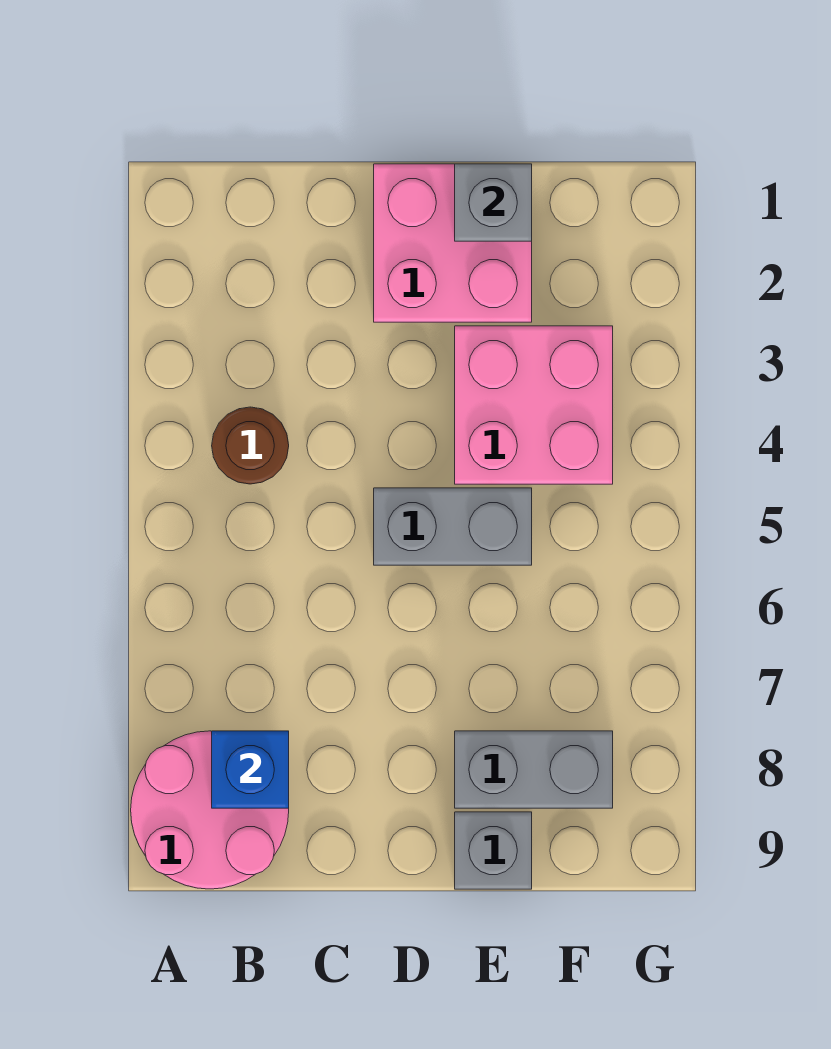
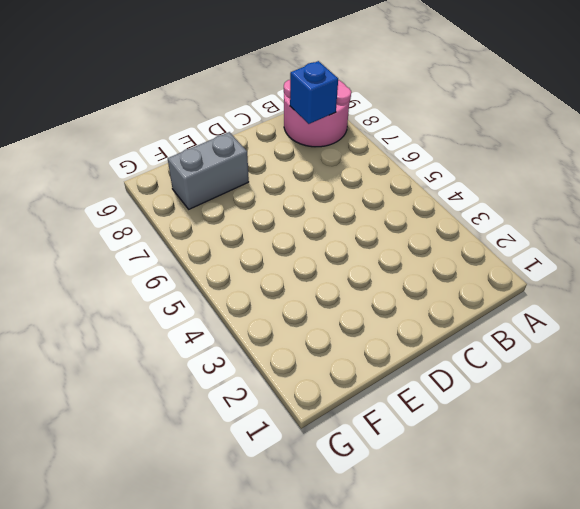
none -> brown round brick B4 level 1
none -> pink brick D1:E2 level 1

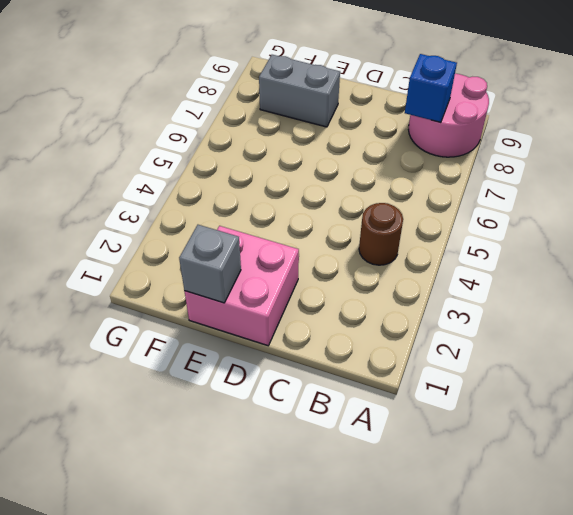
none -> grey brick D5:E5 level 1
none -> pink brick E3:F4 level 1

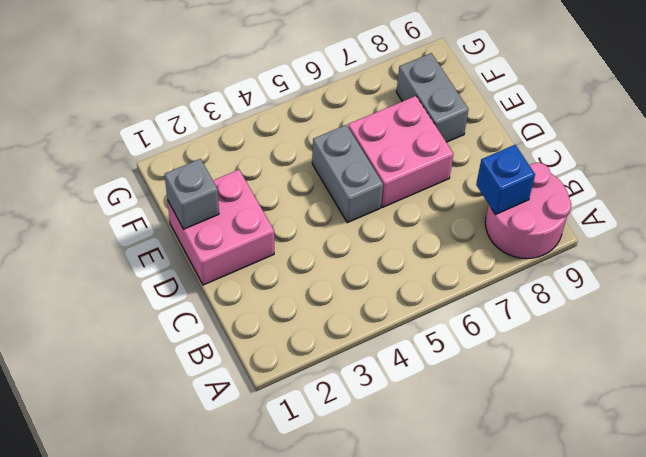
pink brick D6:E7 level 1 -> pink brick E3:F4 level 1
none -> brown round brick B4 level 1
none -> grey brick E9 level 1

